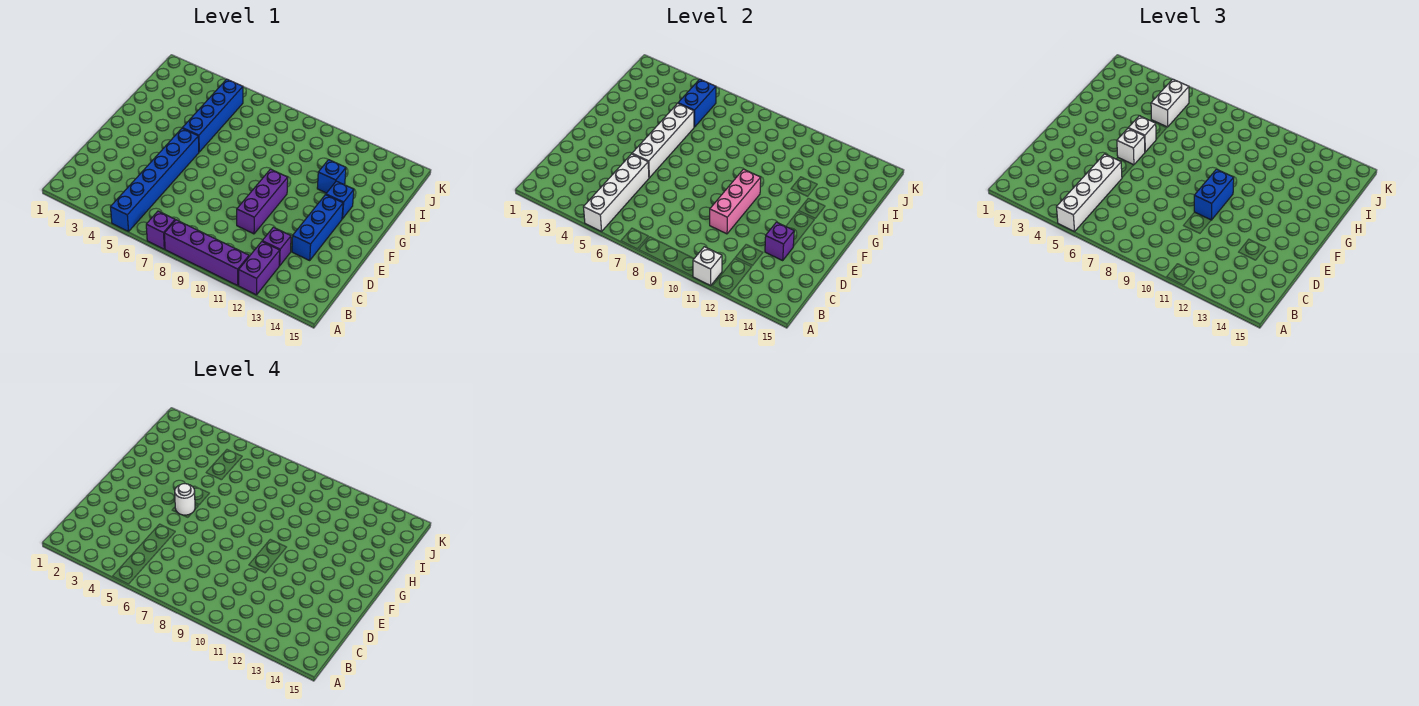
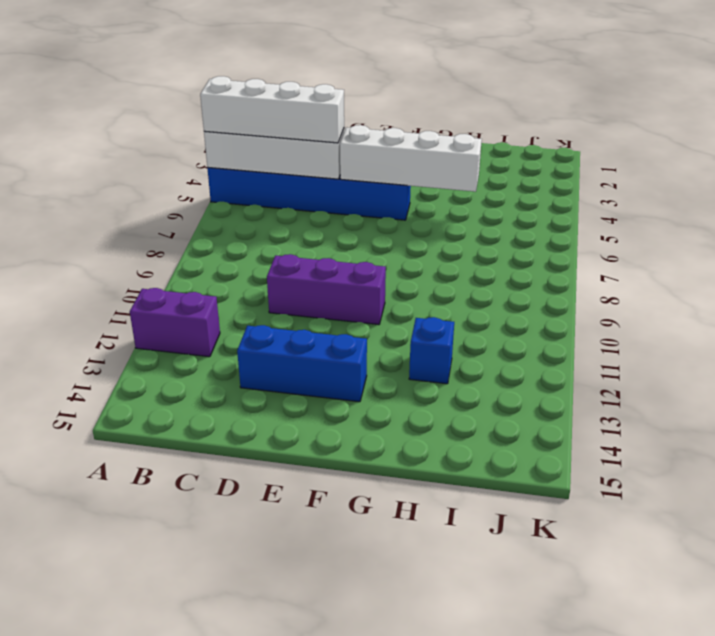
none -> purple brick A7 level 1
none -> purple brick A8:A11 level 1
none -> purple brick C12 level 1

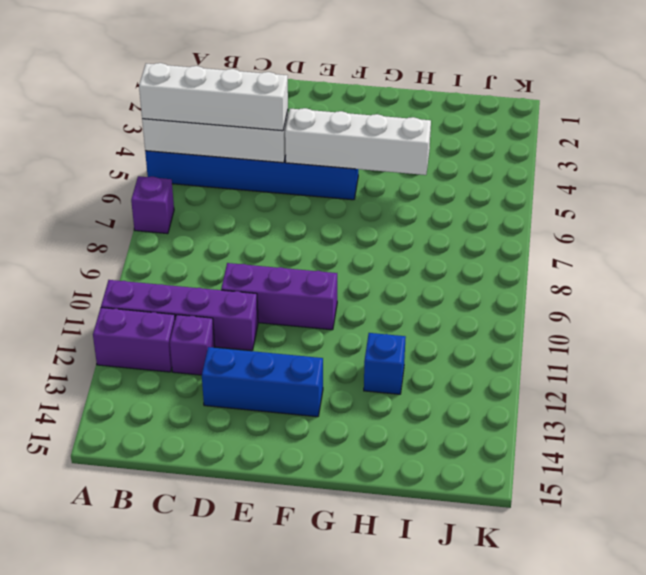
purple brick A11:D11 level 1 -> purple brick A8:A11 level 1
none -> blue brick G5:J5 level 1
none -> blue brick G13 level 1
none -> white brick A11 level 2

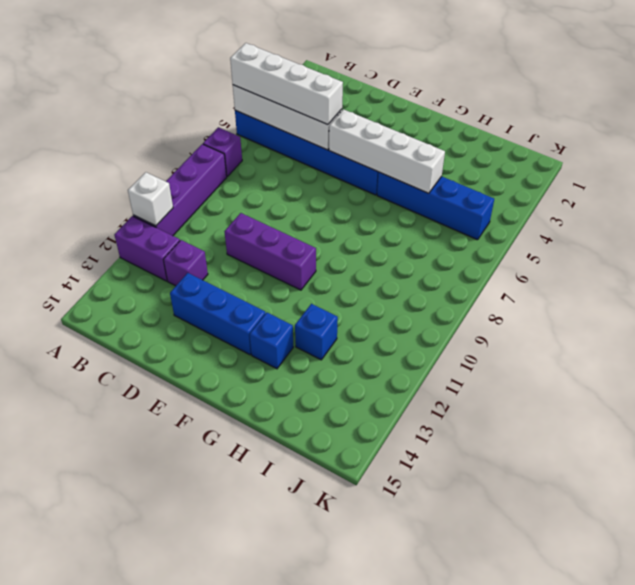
none -> pink brick D10:F10 level 2
none -> purple brick D13 level 2
none -> blue brick I5:J5 level 2

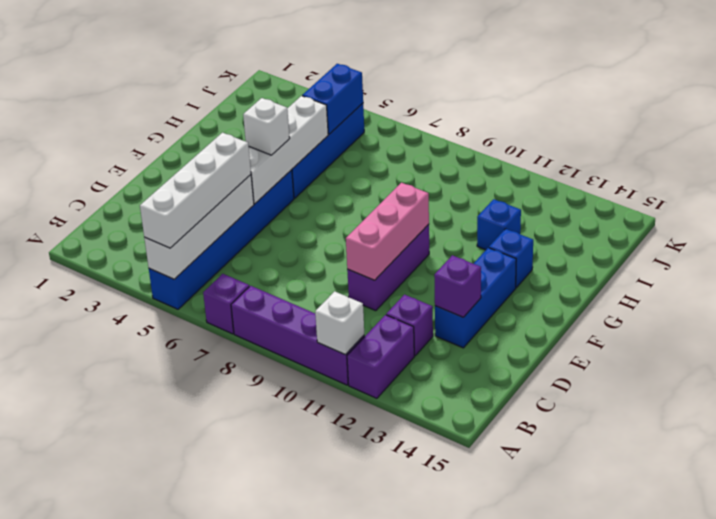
none -> blue brick E10:F10 level 3
none -> white brick G5 level 3
none -> white brick I5:J5 level 3

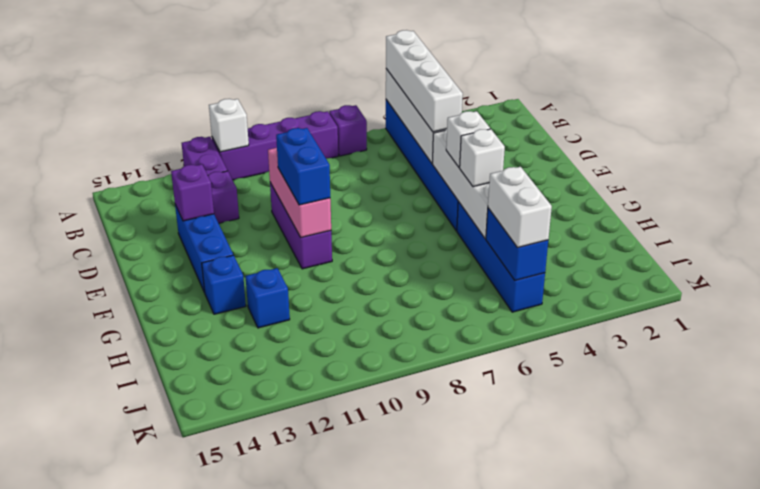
none -> white round brick F5 level 4

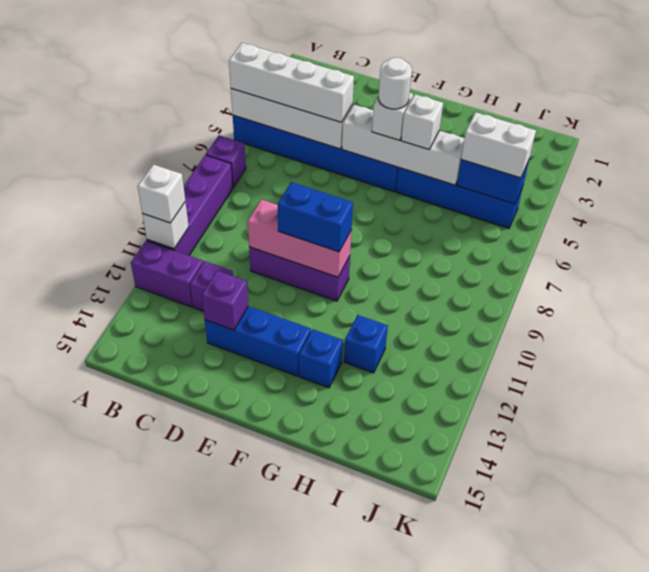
white brick A11 level 3 -> none

